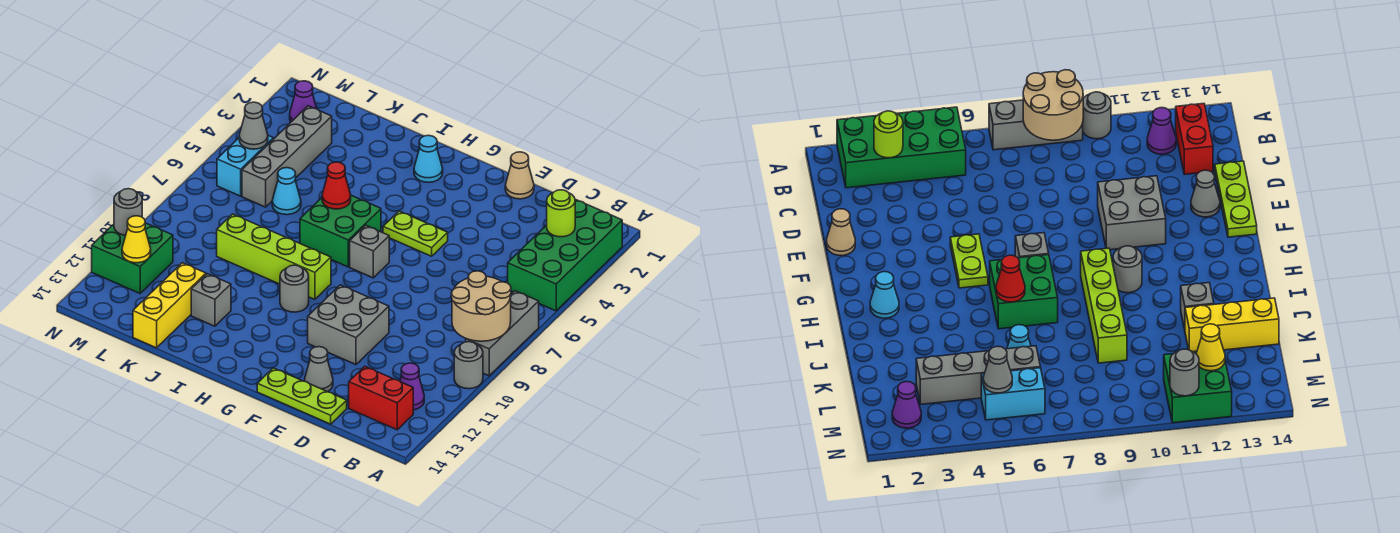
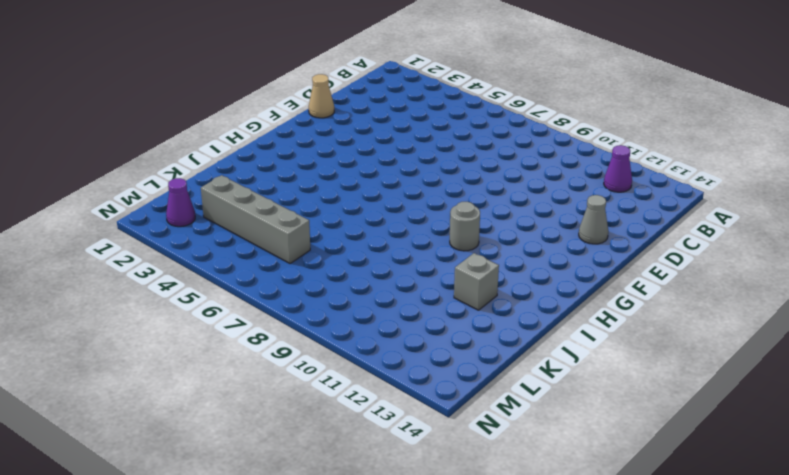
none -> green brick A2:B5 level 1
none -> grey brick A7:A9 level 1
none -> grey round brick A10 level 1

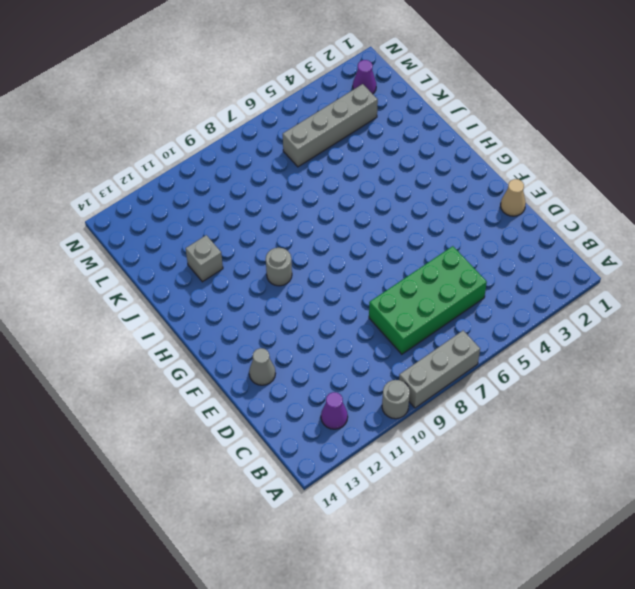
green brick C5:D8 level 1 -> green brick A2:B5 level 1
none -> red brick B13:C13 level 1
none -> lime plate D14:F14 level 1
none -> grey brick E10:F11 level 1

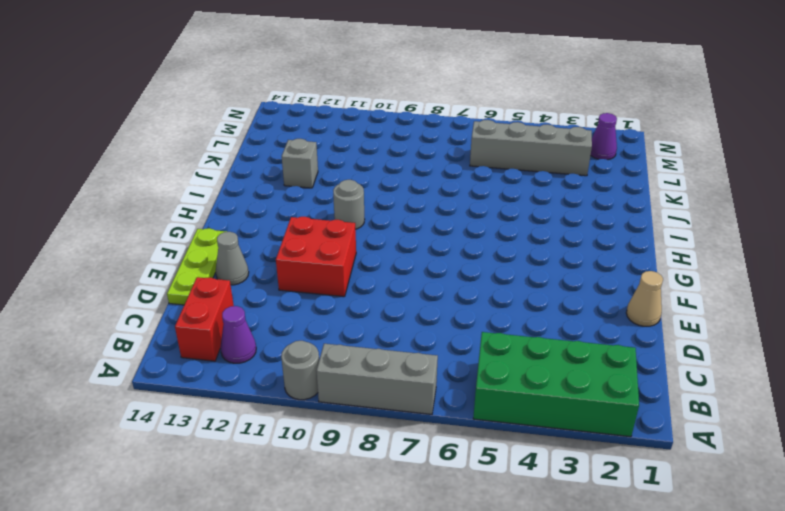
red brick E10:F11 level 1 -> grey brick E10:F11 level 1
none -> lime plate F5:G5 level 1
none -> grey brick G7 level 1
none -> cyan cone H2 level 1

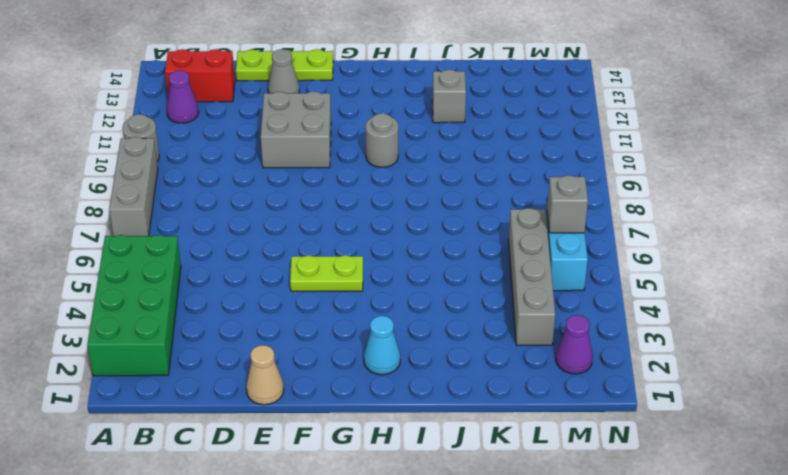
grey brick M6 level 2 -> grey brick G7 level 1
none -> green brick H6:I7 level 1
none -> lime brick H9:K9 level 1
none -> cyan cone K6 level 1

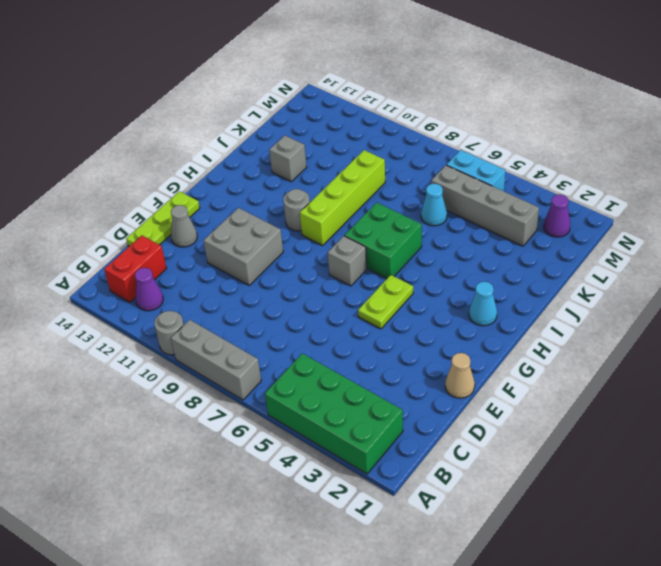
none -> yellow brick K12:K14 level 1
none -> green brick M11:N12 level 1
none -> tan round brick A8:B9 level 2

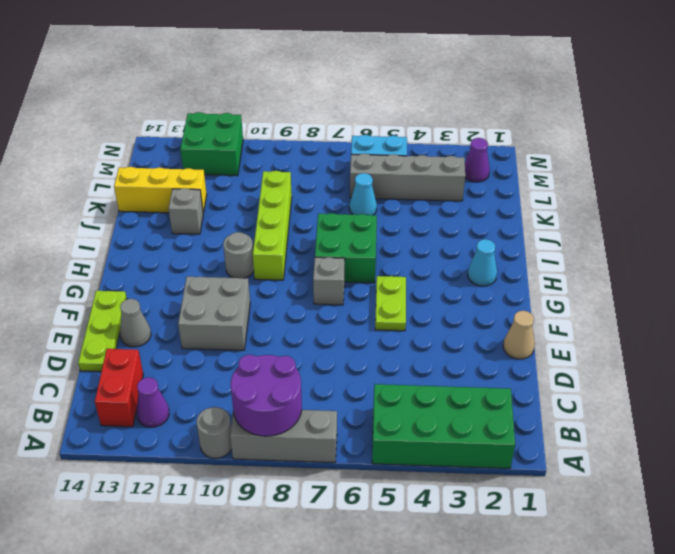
purple round brick A8:B9 level 2 -> tan round brick A8:B9 level 2
none -> lime round brick B3 level 2
none -> red cone I6 level 2
none -> grey cone M5 level 2

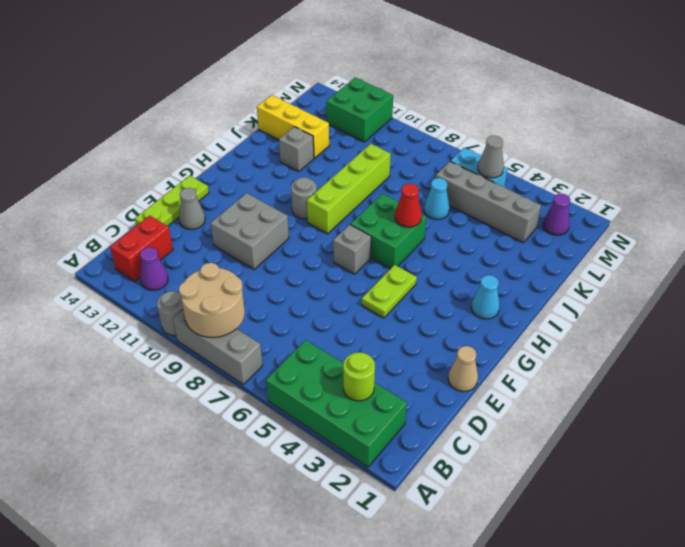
none -> yellow cone M12 level 2
none -> grey round brick N11 level 2

